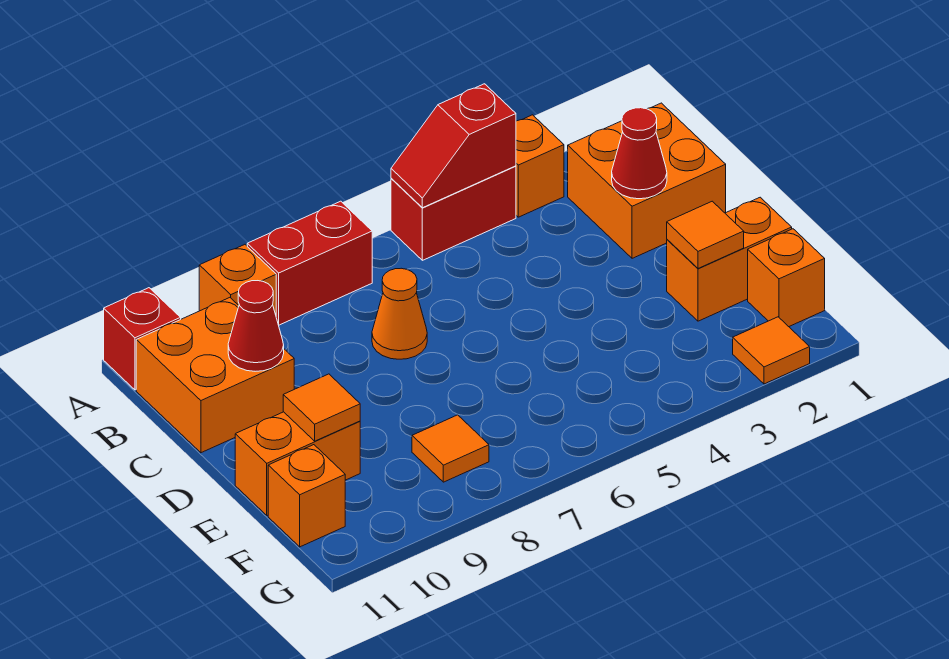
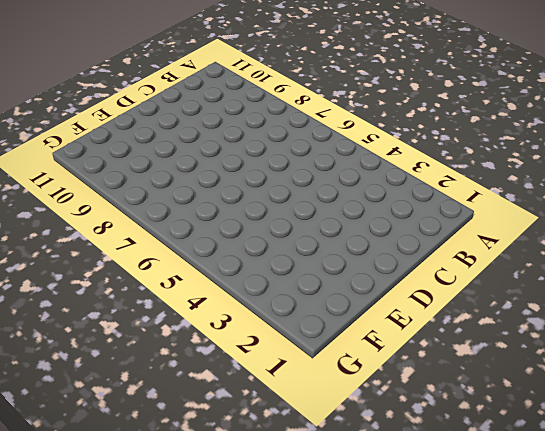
none -> orange brick A3 level 1
none -> red brick A4:A5 level 1
none -> red brick A7:A8 level 1

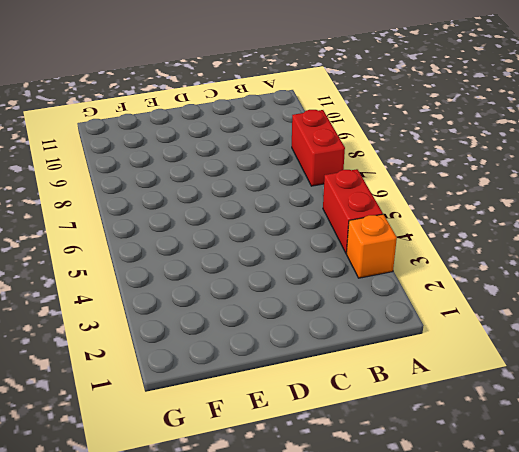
none -> orange brick A9 level 1
none -> red brick A11 level 1
none -> orange brick B1:C2 level 1

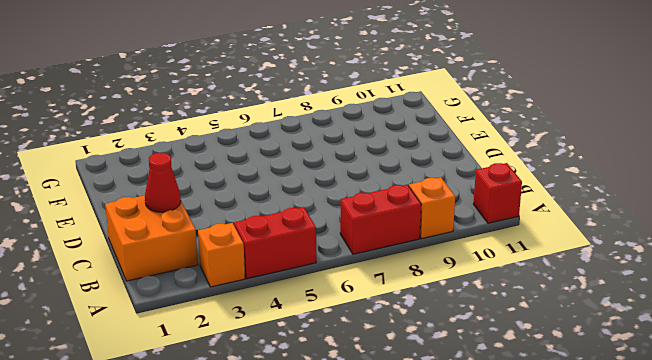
none -> orange brick B10:C11 level 1
none -> orange cone C7 level 1
none -> orange brick E1:E2 level 1

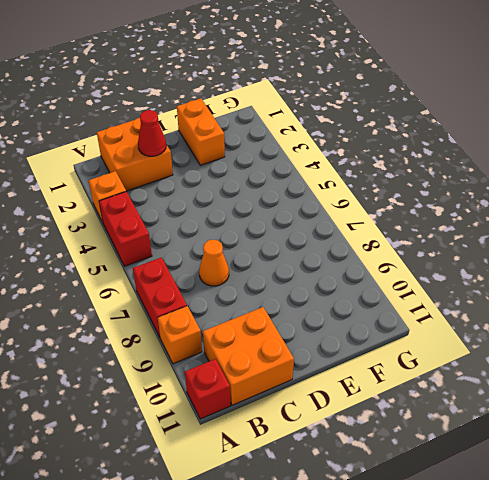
none -> orange brick E10:E11 level 1
none -> orange brick F1 level 1
none -> orange tile F8 level 1

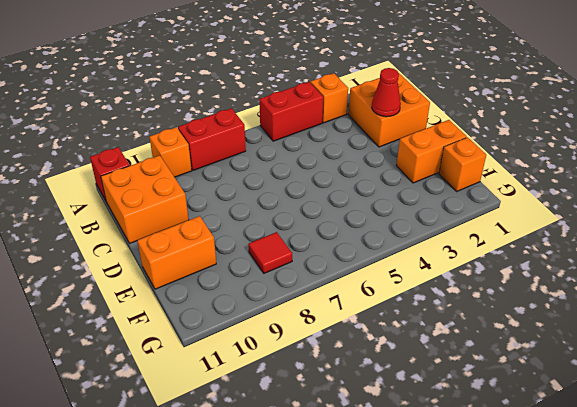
red tile F8 level 1 -> orange tile F8 level 1
none -> orange cone C7 level 1
none -> orange brick F11 level 1
none -> orange tile G2 level 1

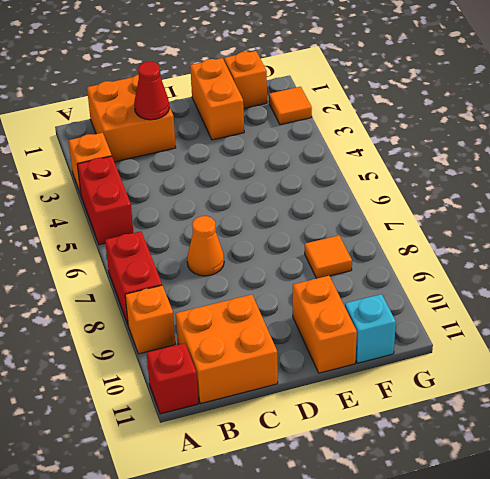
cyan brick F11 level 1 -> orange brick F11 level 1
none -> red slope A4:A5 level 2 top 4
none -> red cone C10 level 2
none -> orange tile E2 level 2

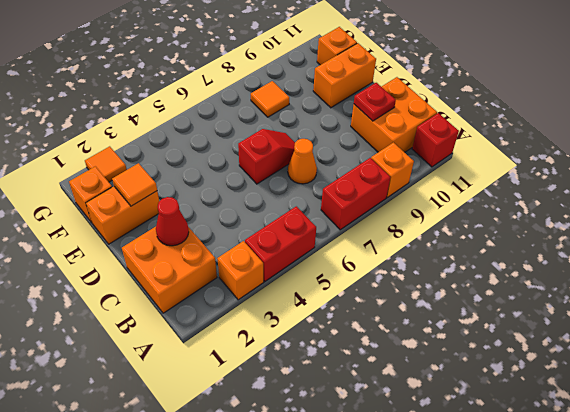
red plate C10 level 2 -> red cone C10 level 2
red slope D6:D7 level 1 top 6 -> red slope A4:A5 level 2 top 4
none -> orange tile E10 level 2

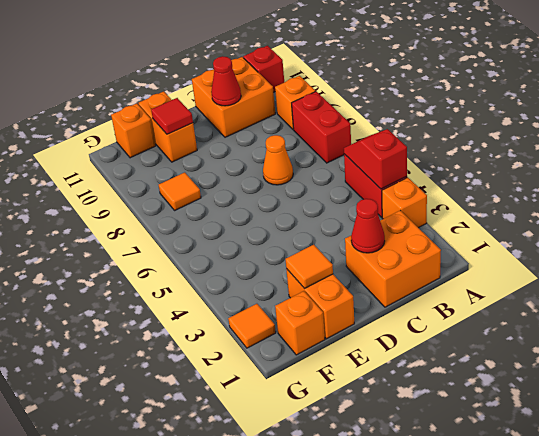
red tile E10 level 2 -> orange tile E10 level 2

